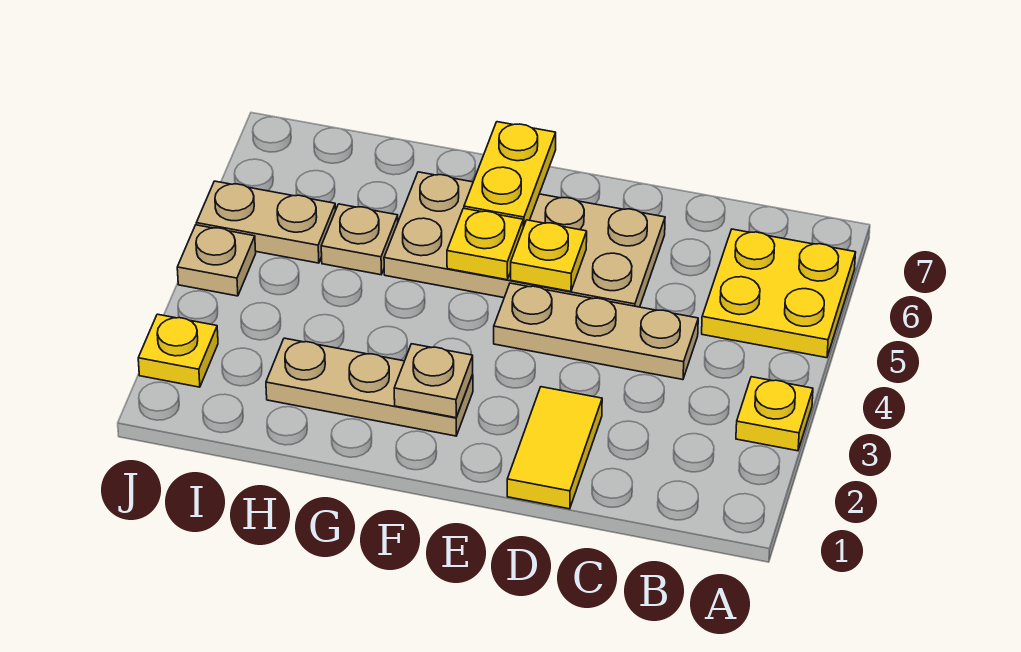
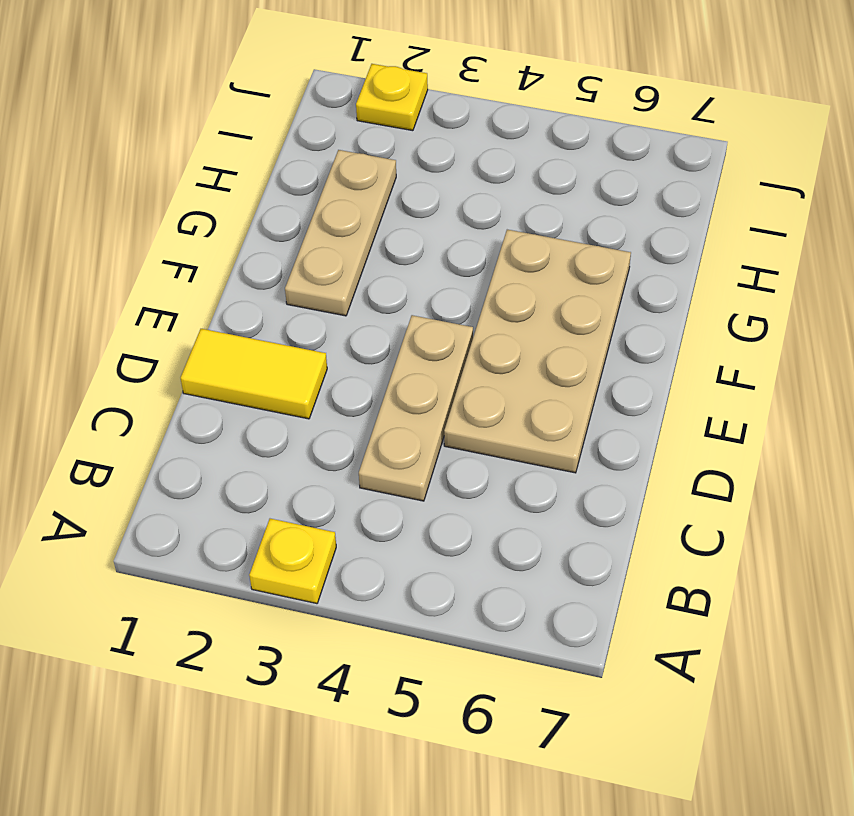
none -> yellow plate A5:B6 level 1
none -> tan plate H5 level 1
none -> tan plate I5:J5 level 1

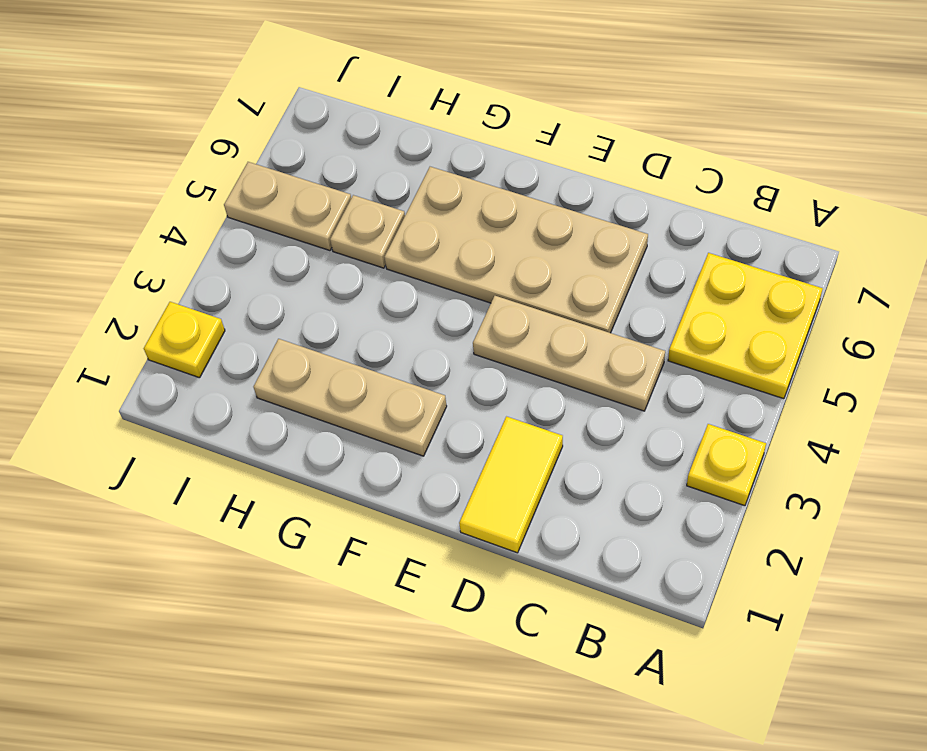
none -> tan plate J4 level 1
none -> yellow plate E5 level 2
none -> tan plate F2 level 2

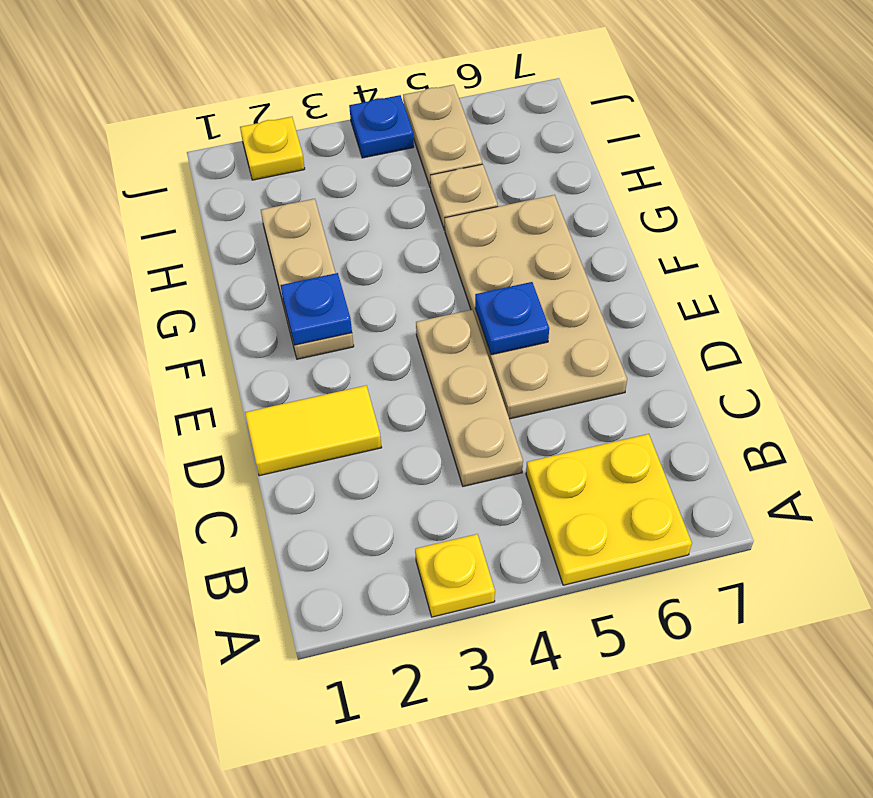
blue plate E5 level 2 -> yellow plate E5 level 2
blue plate F2 level 2 -> tan plate F2 level 2
blue plate J4 level 1 -> tan plate J4 level 1
none -> yellow plate F5 level 2
none -> yellow plate F6:F7 level 2

